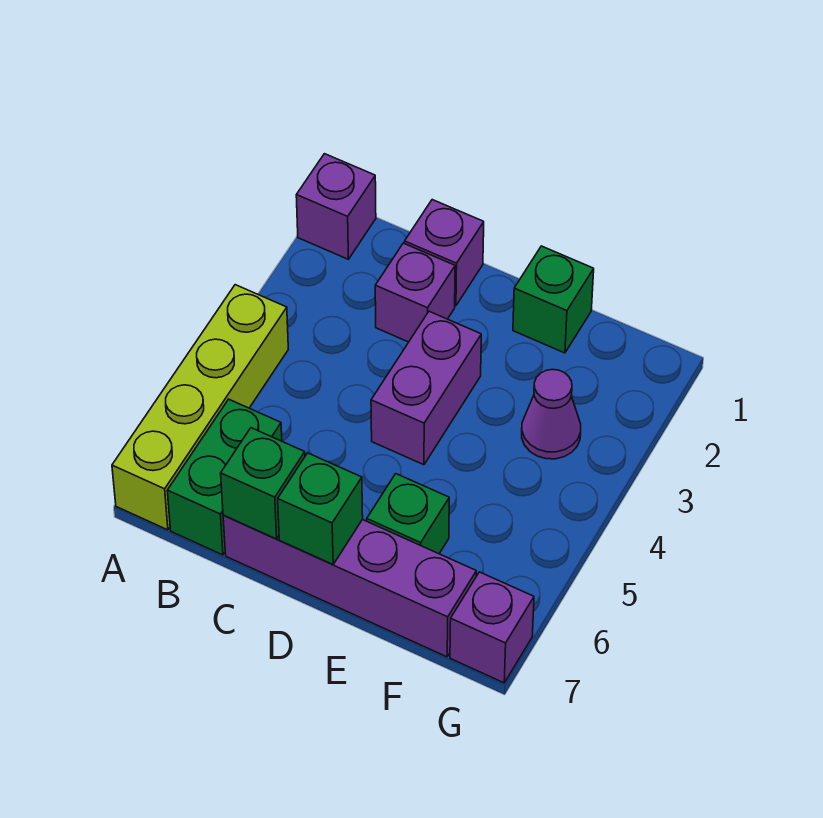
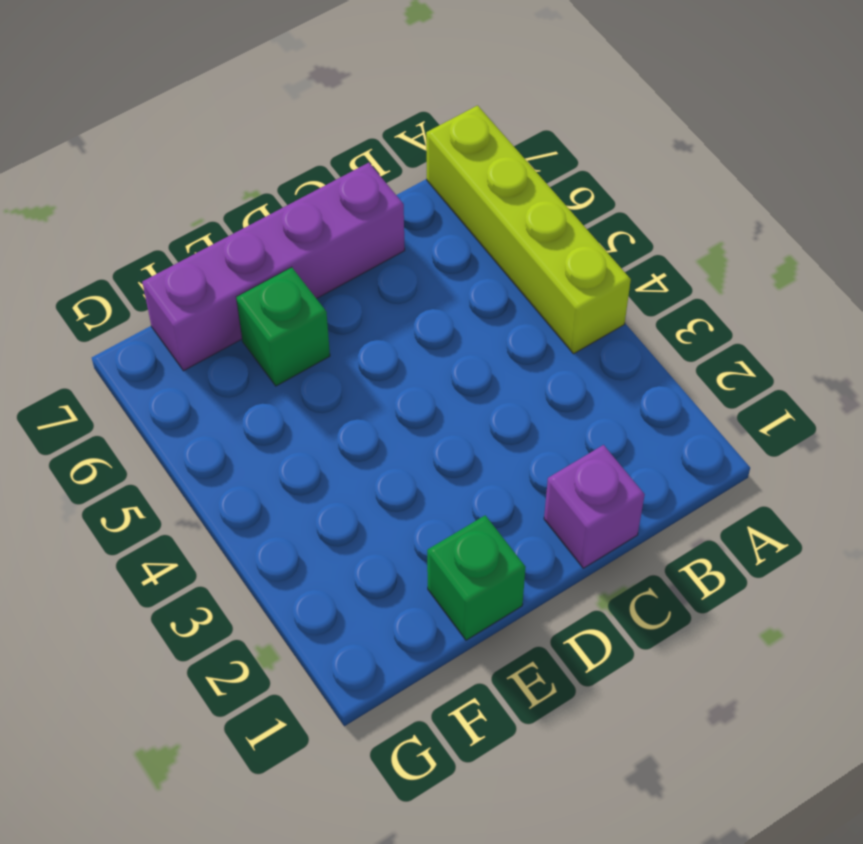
none -> purple brick A1 level 1
none -> green brick B6:B7 level 1
none -> purple brick C2 level 1

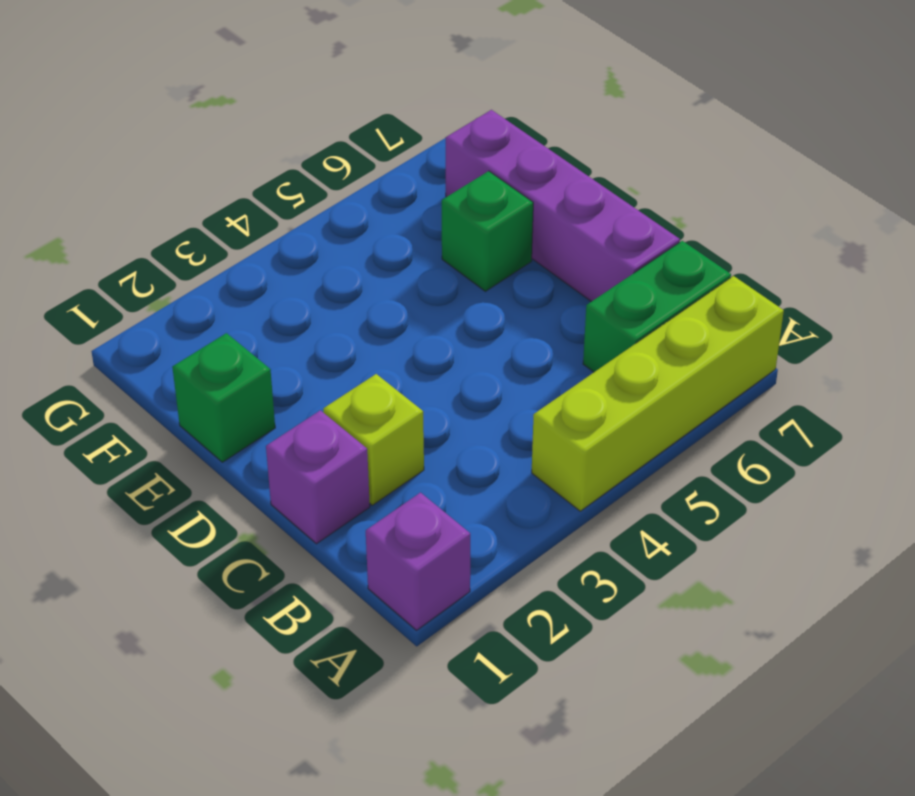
lime brick C2 level 1 -> purple brick C2 level 1
none -> purple brick D3:D4 level 1
none -> purple cone F3 level 1
none -> purple brick G7 level 1

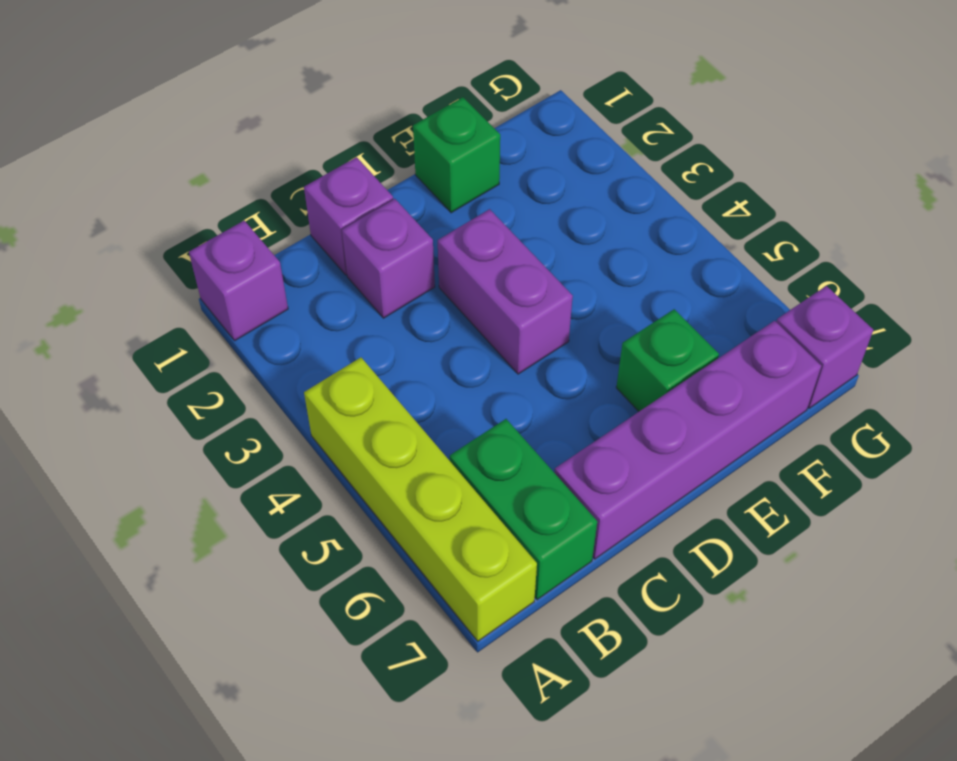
none -> purple cone F3 level 1
none -> green brick C7 level 2
none -> green brick D7 level 2

